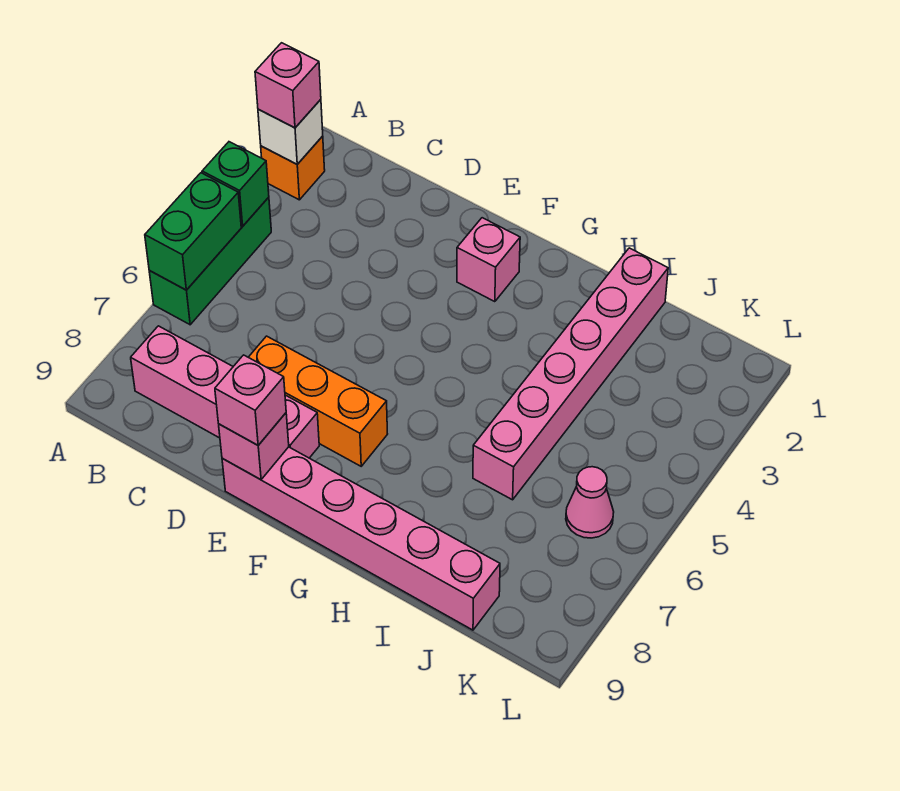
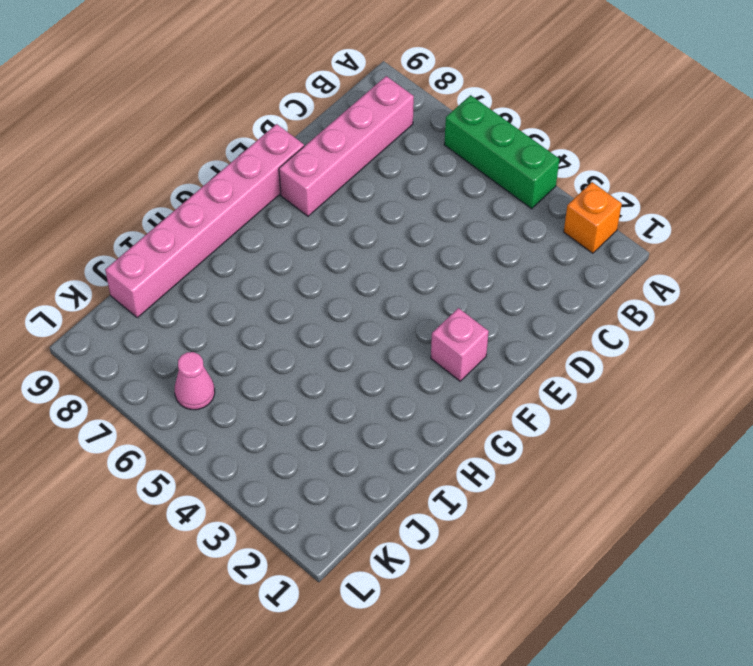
none -> orange brick D7:F7 level 1
none -> pink brick I1:I6 level 1
none -> white brick A2 level 2

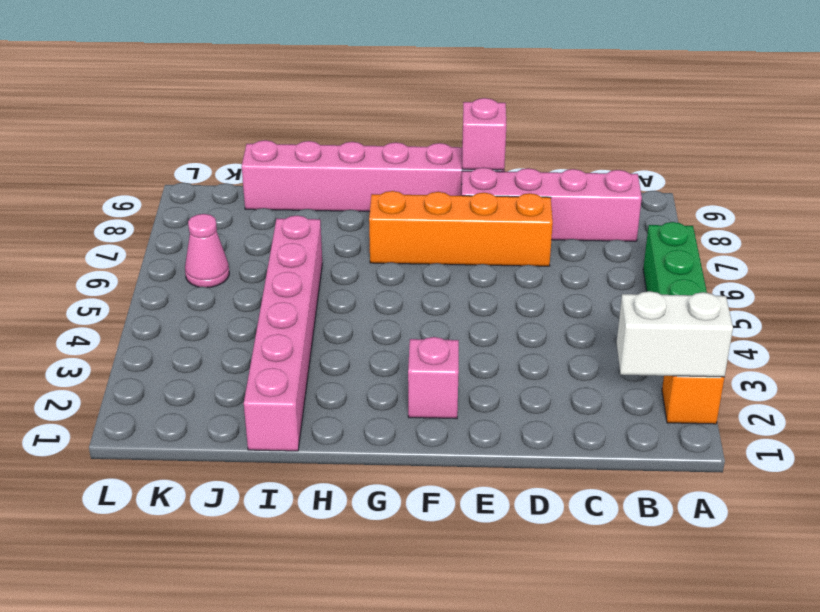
white brick A2:B2 level 2 -> white brick A2 level 2
orange brick D7:G7 level 1 -> orange brick D7:F7 level 1
none -> green brick A4 level 2
none -> green brick A5:A6 level 2
none -> pink brick A2 level 3

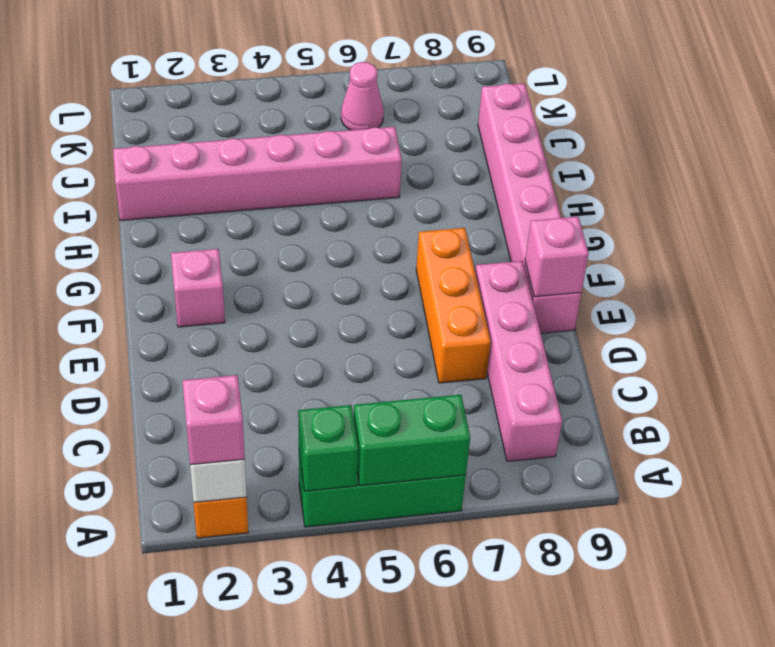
none -> pink brick E9 level 3

